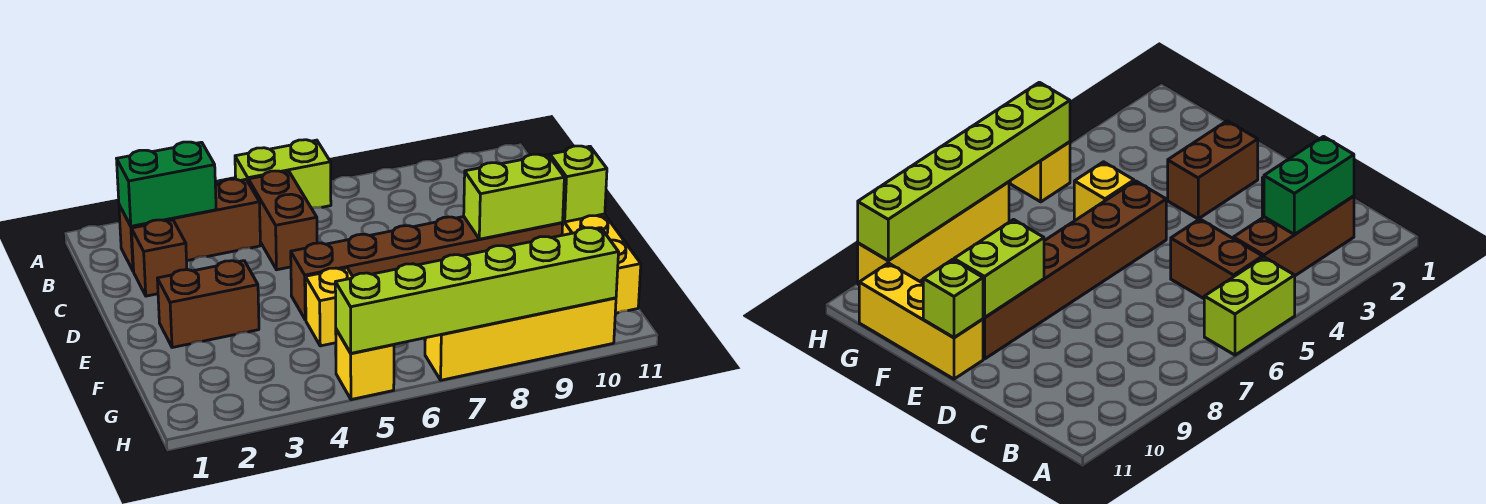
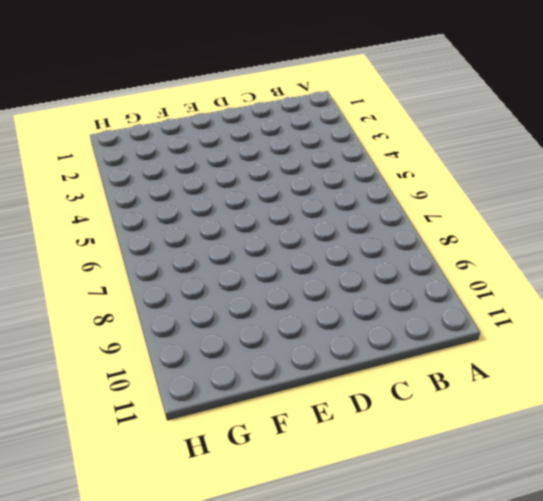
none -> lime brick A5:A6 level 1
none -> brown brick B2:B4 level 1
none -> brown brick B5:C5 level 1

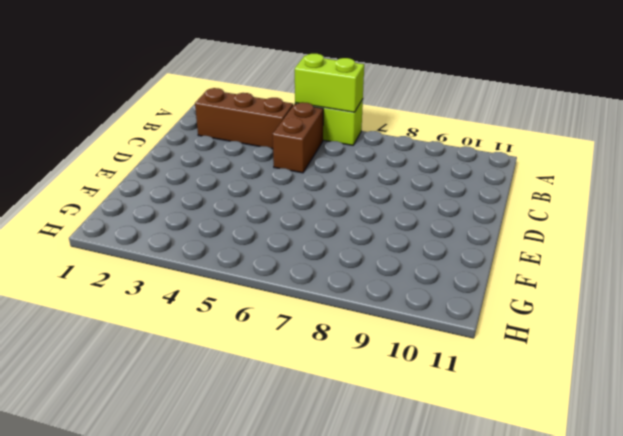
lime brick A5:A6 level 2 -> lime brick E9:E10 level 2
none -> brown brick C2 level 1
none -> brown brick E2:E3 level 1
none -> brown brick E5:E10 level 1

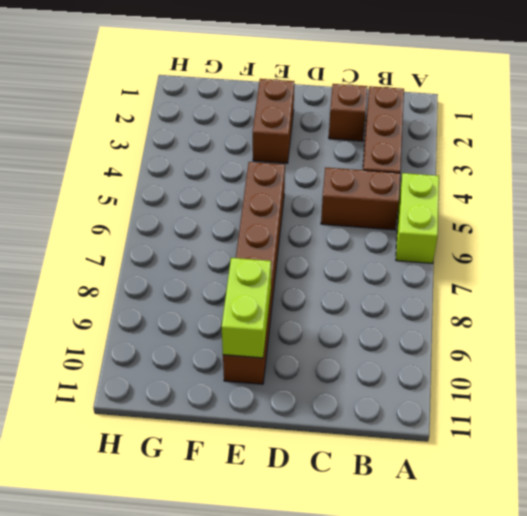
none -> yellow brick E11:G11 level 1
none -> yellow brick F5 level 1
none -> yellow brick H5 level 1

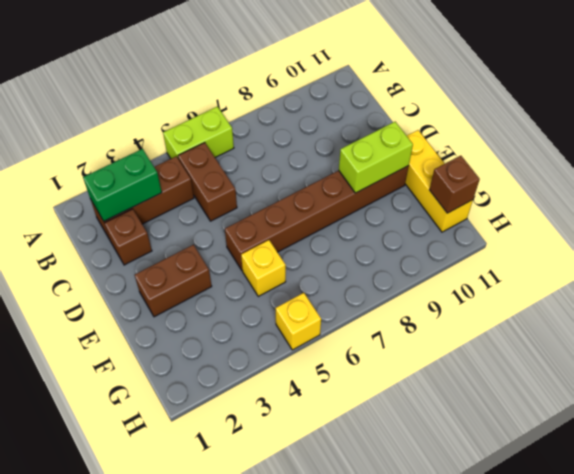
brown brick G11 level 2 -> none
none -> yellow brick H7:H10 level 1
none -> lime brick E11 level 2
none -> lime brick H5:H10 level 2

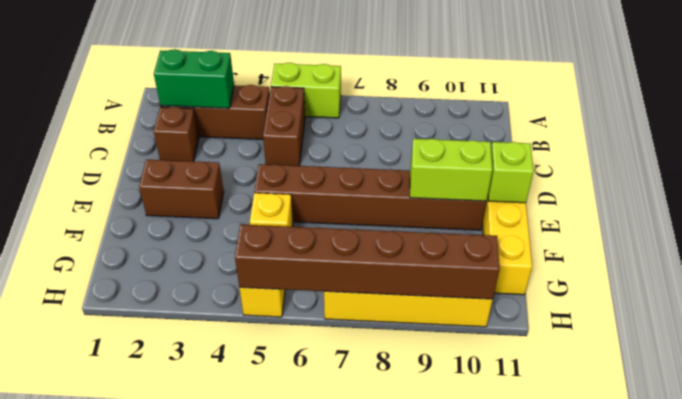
brown brick H5:H10 level 2 -> lime brick H5:H10 level 2

